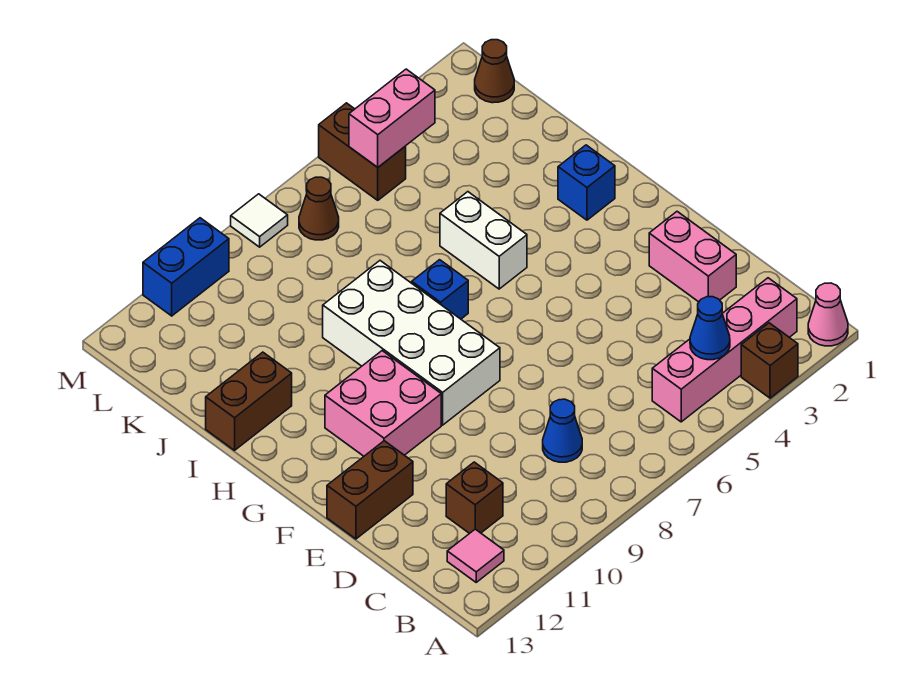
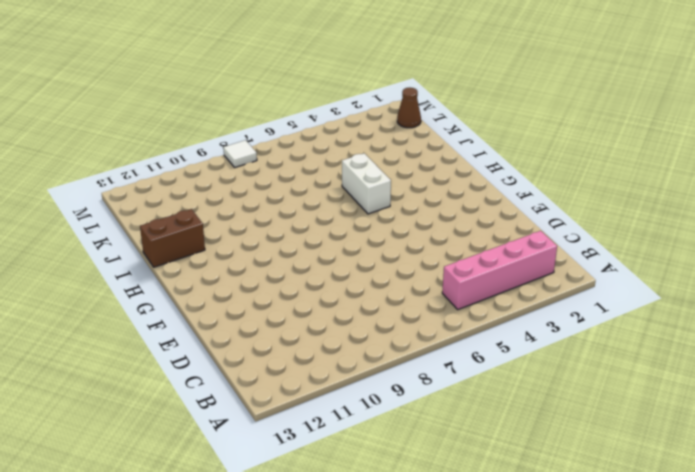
none -> pink cone A1 level 1
none -> brown brick A3 level 1
none -> pink tile B12 level 1

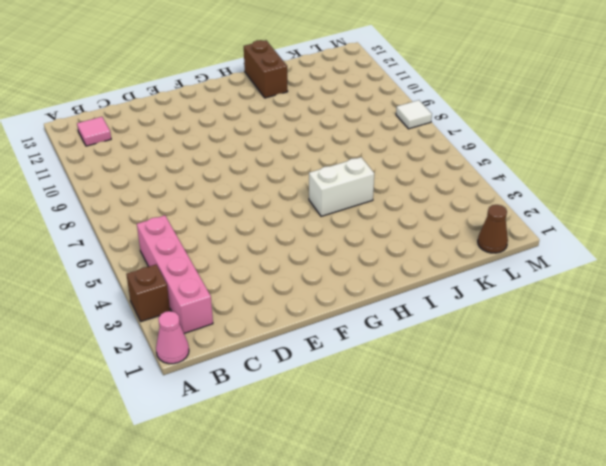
none -> blue cone C8 level 1
none -> brown brick C11 level 1
none -> pink brick D2:E2 level 1

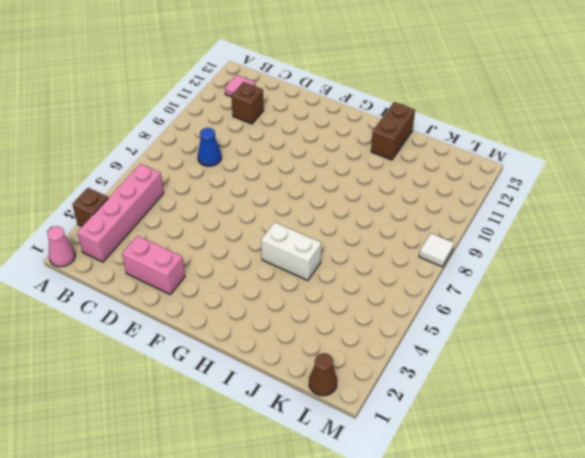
none -> brown brick E12:E13 level 1
none -> white brick F8:I9 level 1
none -> pink brick F10:G11 level 1

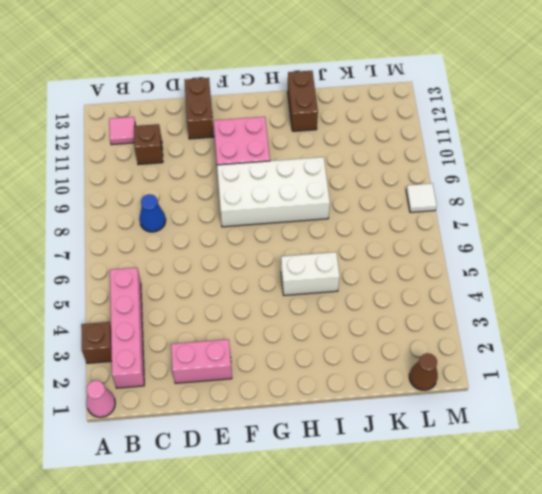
none -> blue brick H2 level 1
none -> blue brick H7 level 1
none -> brown brick L5:M5 level 1

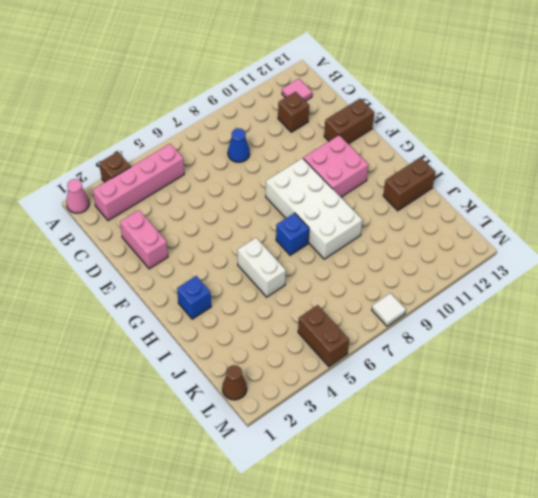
none -> brown cone L7 level 1
none -> blue brick M10:M11 level 1
none -> blue cone B4 level 2

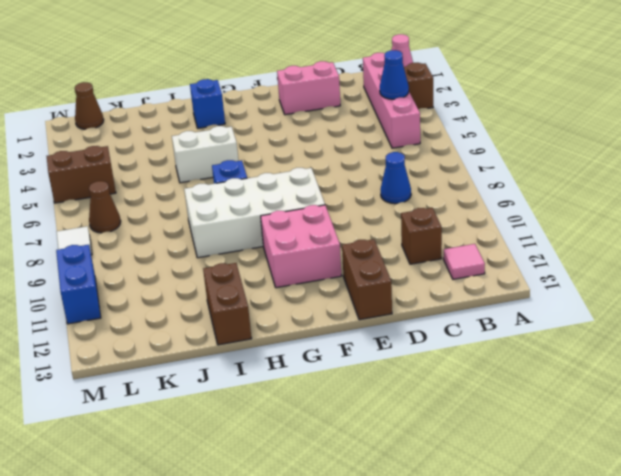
none -> pink brick L4:L5 level 2

